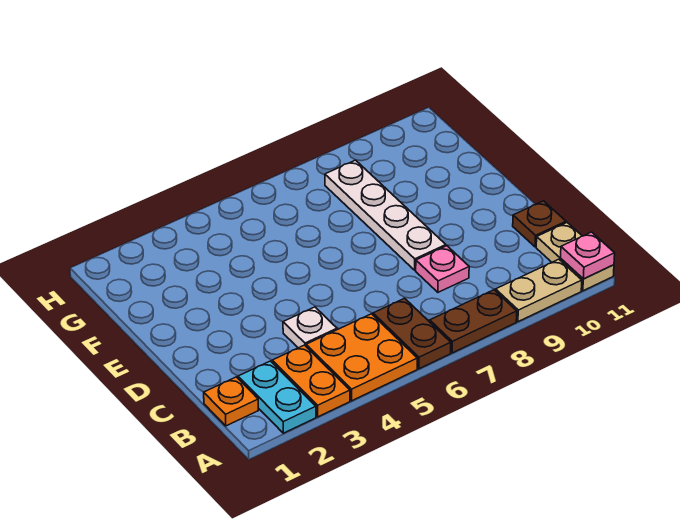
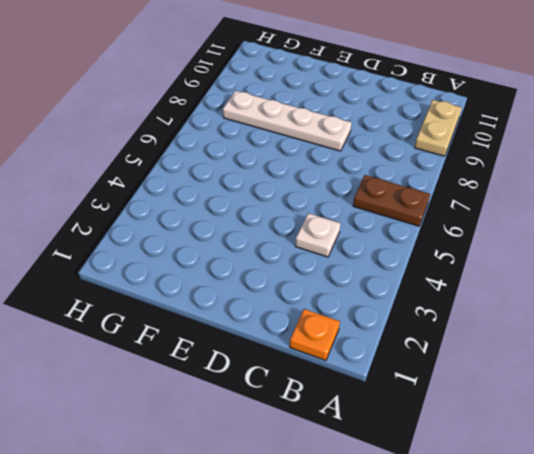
none -> cyan plate A2:B2 level 1
none -> orange plate A3:B3 level 1
none -> orange plate A4:B5 level 1

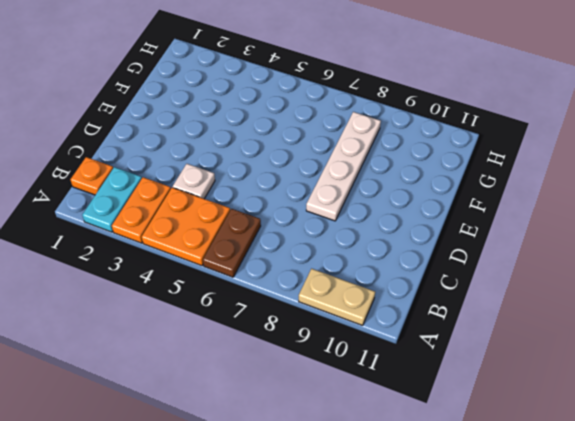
none -> brown plate A7:A8 level 1
none -> tan plate A11:B11 level 1
none -> pink plate C8 level 1

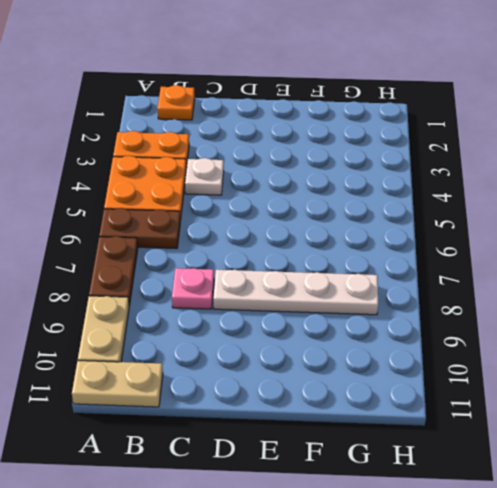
none -> cyan plate A2:B2 level 1
none -> brown plate C11 level 1
none -> pink plate A11 level 2

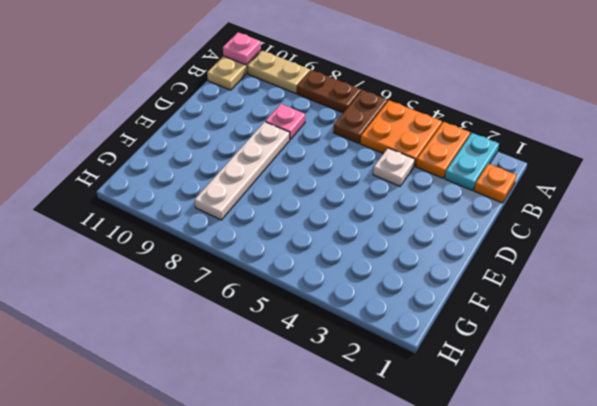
none -> brown plate C11 level 1

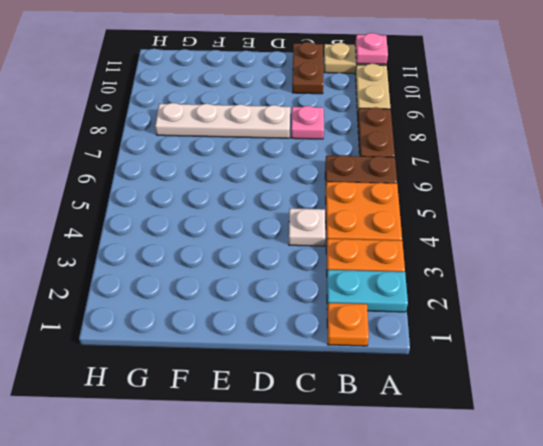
brown plate C10:C11 level 1 -> brown plate C11 level 1

